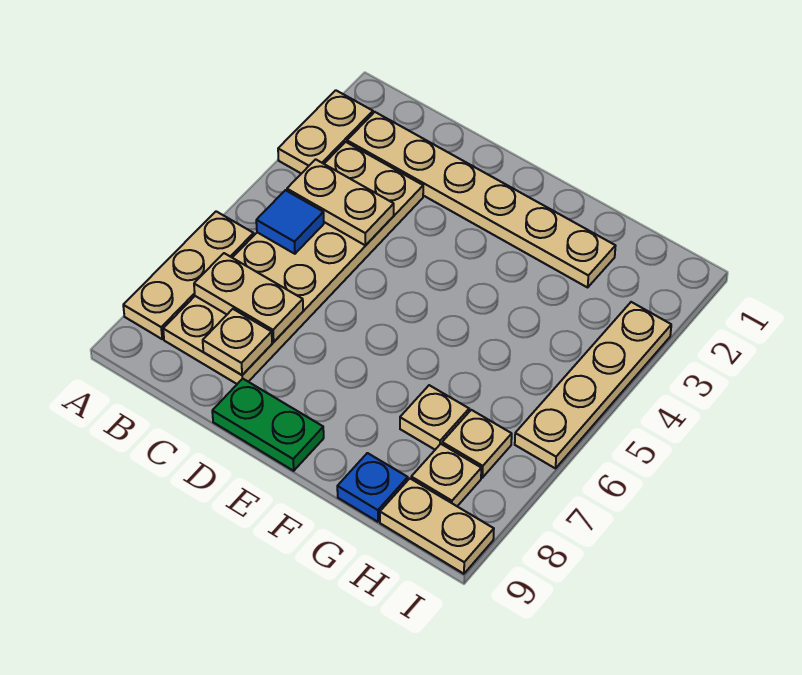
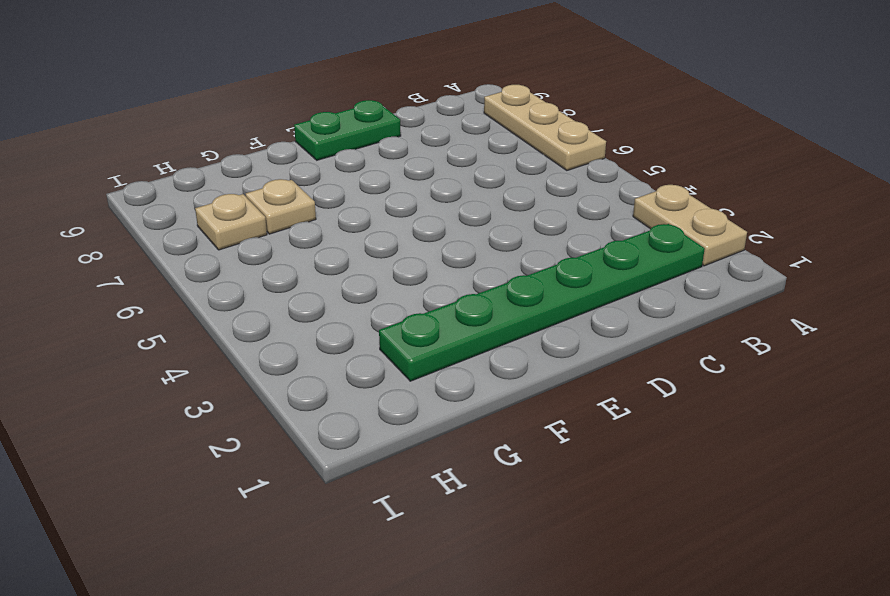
green plate B2:G2 level 1 -> tan plate B2:G2 level 1
none -> tan plate B3:C8 level 1
none -> blue plate G9 level 1
none -> tan plate H8 level 1

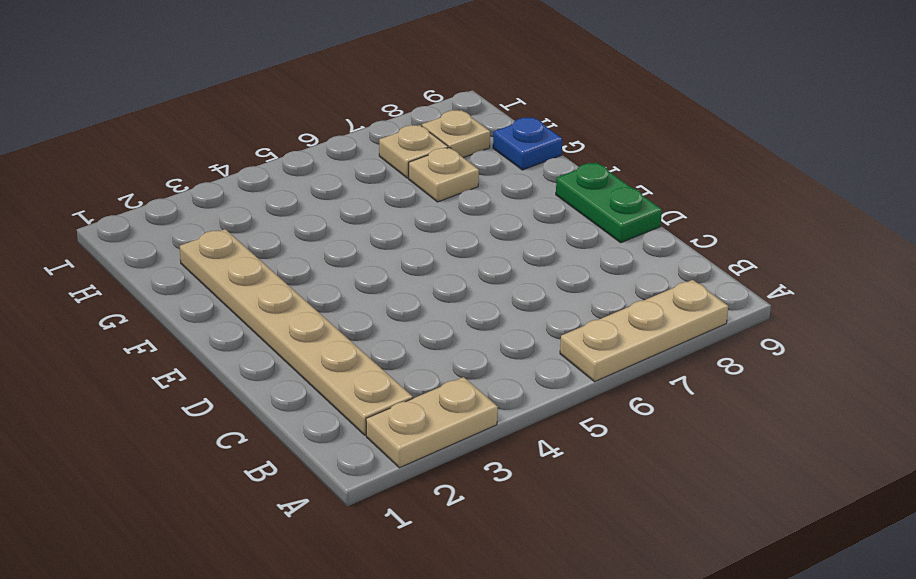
none -> tan plate B3:C8 level 1
none -> tan plate H9:I9 level 1
none -> tan plate I3:I6 level 1

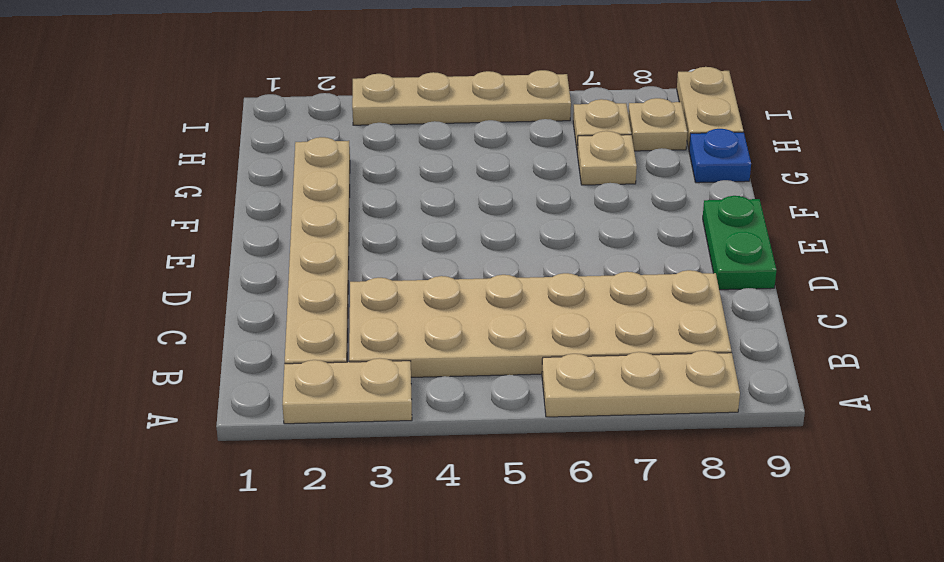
none -> tan plate B4:C4 level 2
none -> blue tile B5 level 2
none -> tan plate B7:C7 level 2

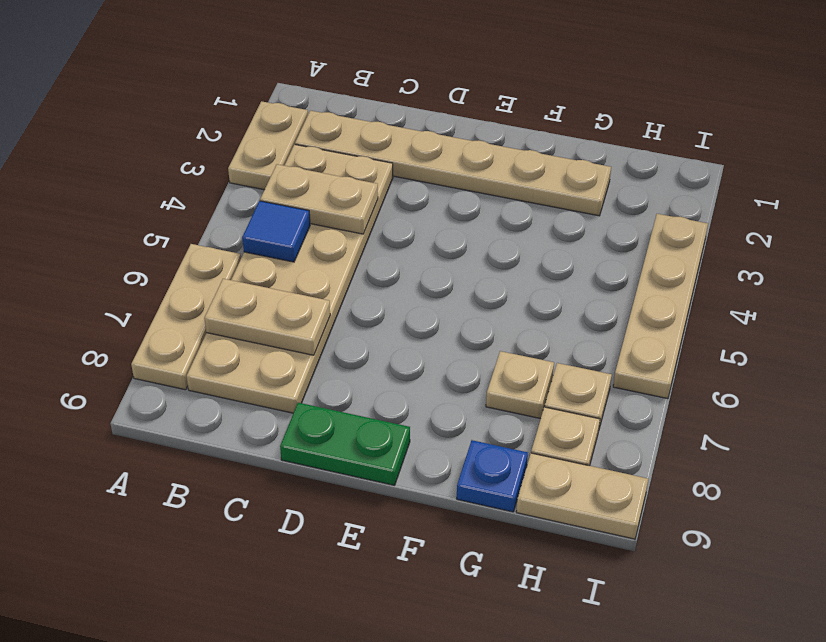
none -> tan plate C8 level 2

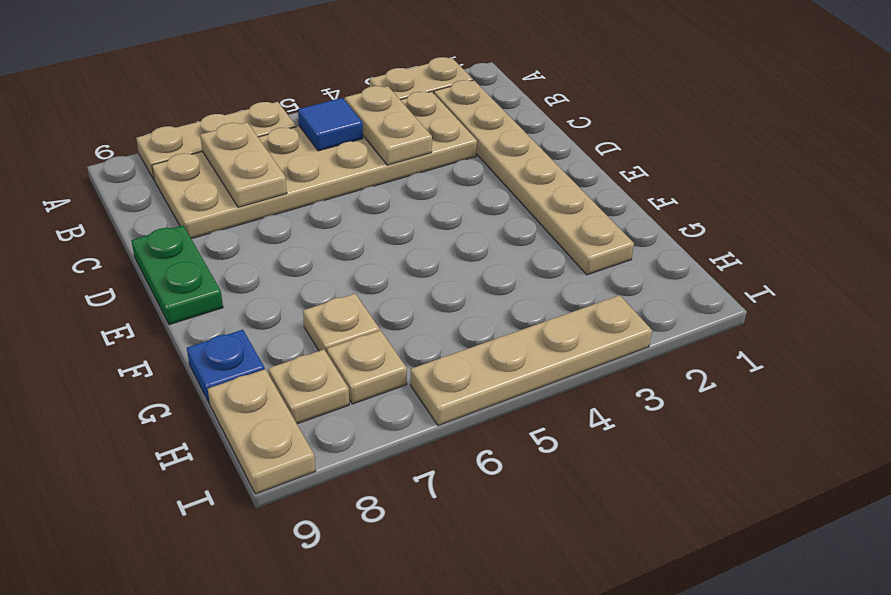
none -> tan plate C8 level 2

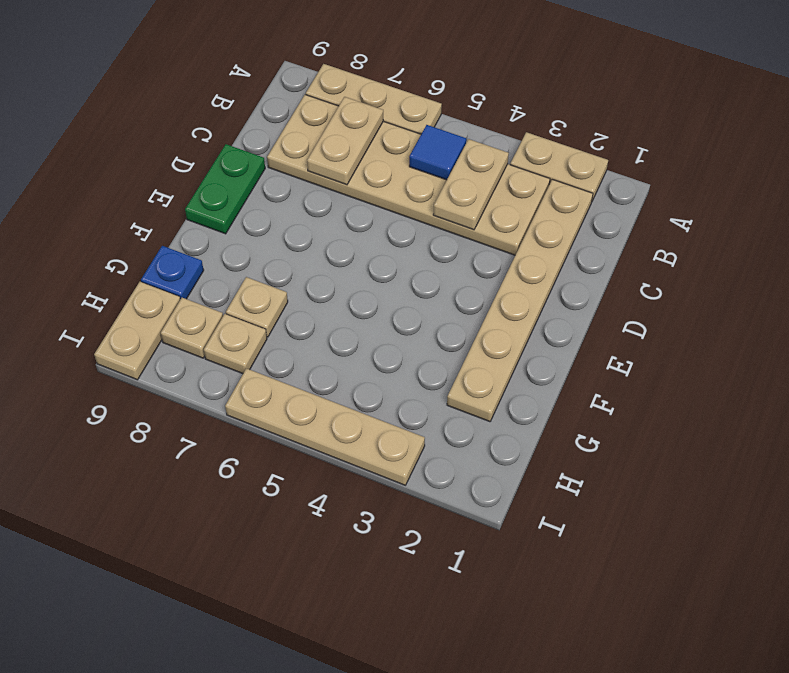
none -> tan plate C8 level 2

